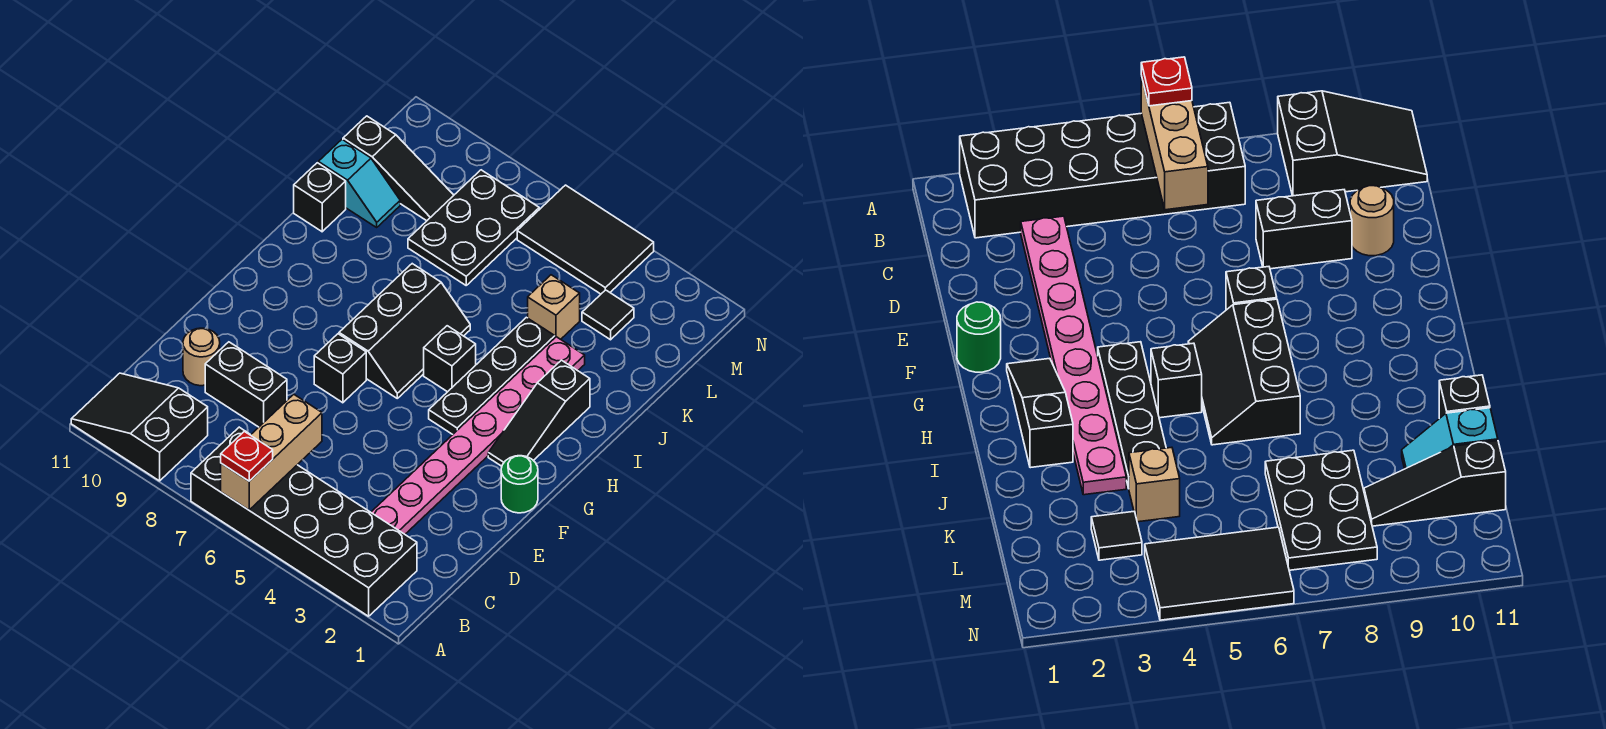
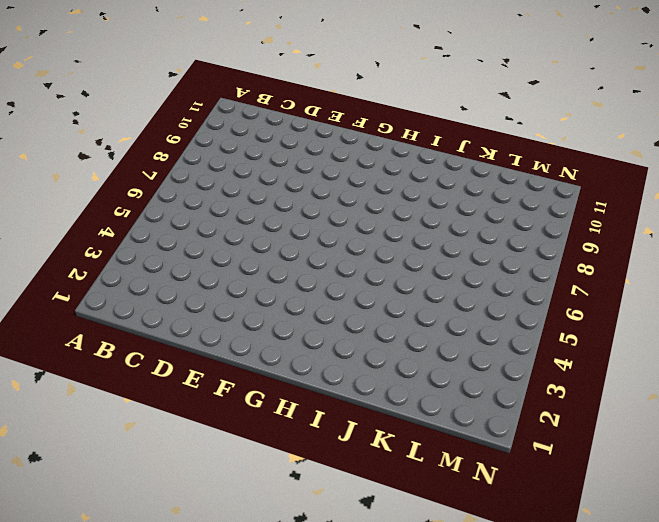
none -> black brick A2:B7 level 1
none -> black slope A9:B11 level 1 top 9
none -> pink plate C3:J3 level 1

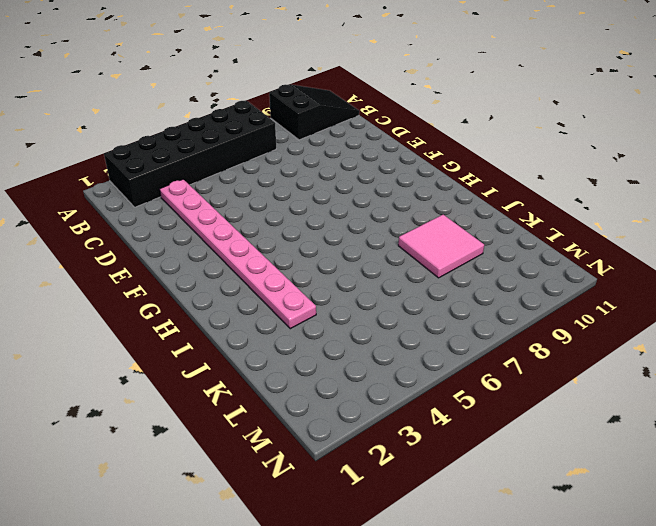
pink tile J8:K9 level 1 -> black plate K7:M8 level 1
none -> black brick D8:D9 level 1
none -> tan round brick D10 level 1
none -> green round brick F1 level 1

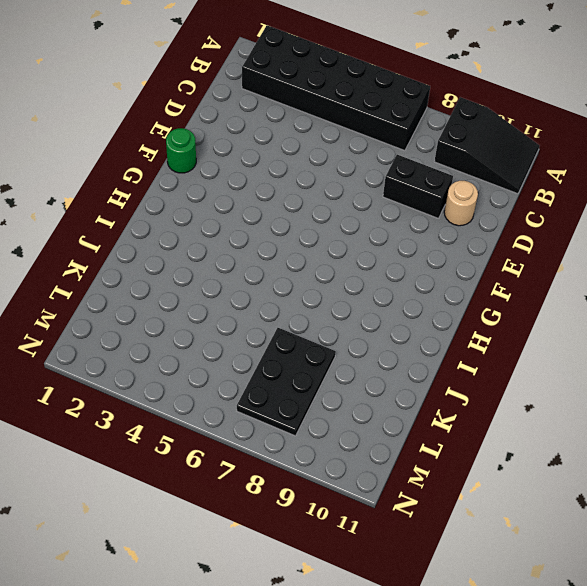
none -> pink plate C3:J3 level 1
none -> black brick F7 level 1
none -> black slope G2:I2 level 1 top I

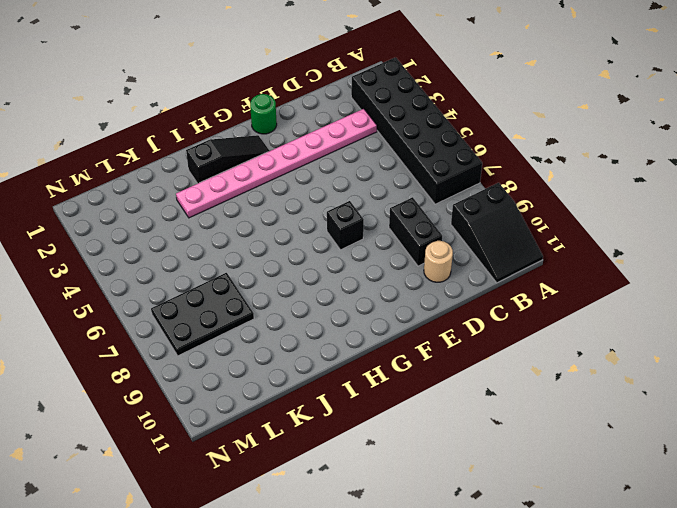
none -> black plate G4:J4 level 1
none -> black slope G6:I7 level 1 top 7
none -> black brick H5 level 1

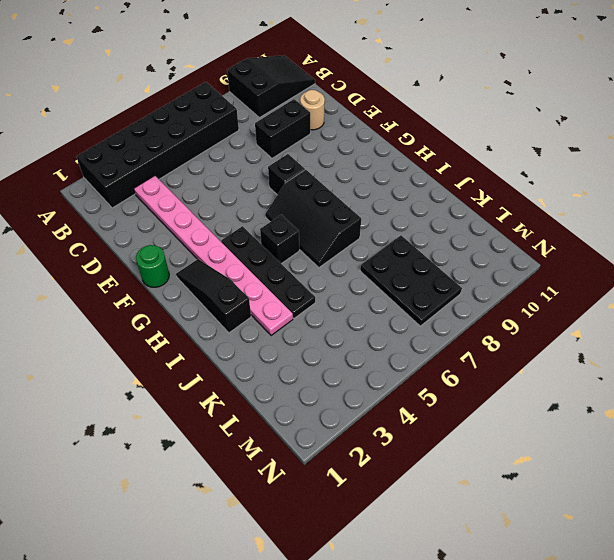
none -> black brick J11 level 1
none -> tan brick K4 level 1
none -> cyan slope K10:K11 level 1 top 11

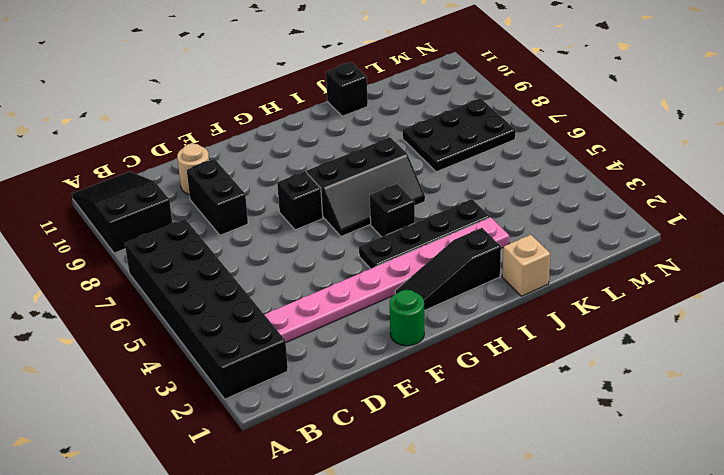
tan brick J1 level 1 -> tan brick K4 level 1
none -> cyan slope K10:K11 level 1 top 11
none -> black tile L3 level 1
none -> black slope L9:L11 level 1 top 11

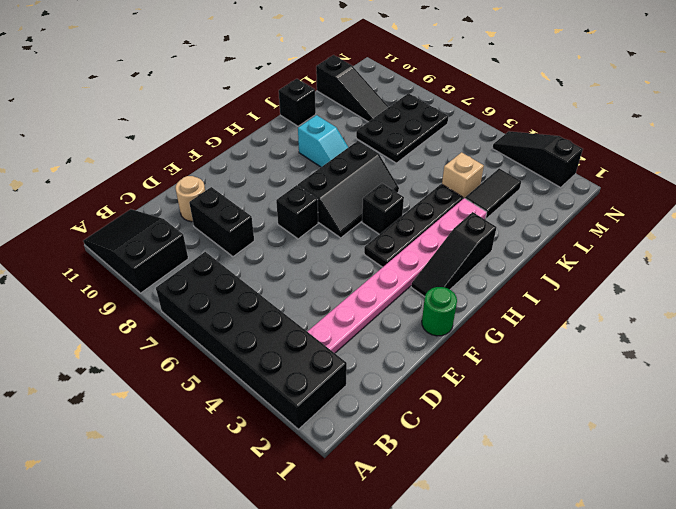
cyan slope I8:I9 level 1 top 9 -> cyan slope K10:K11 level 1 top 11
black tile K3:L3 level 1 -> black tile L3 level 1
black slope N2:N4 level 1 top 2 -> black tile M4:N6 level 1
none -> tan brick A6:C6 level 2
none -> red plate A6 level 3

